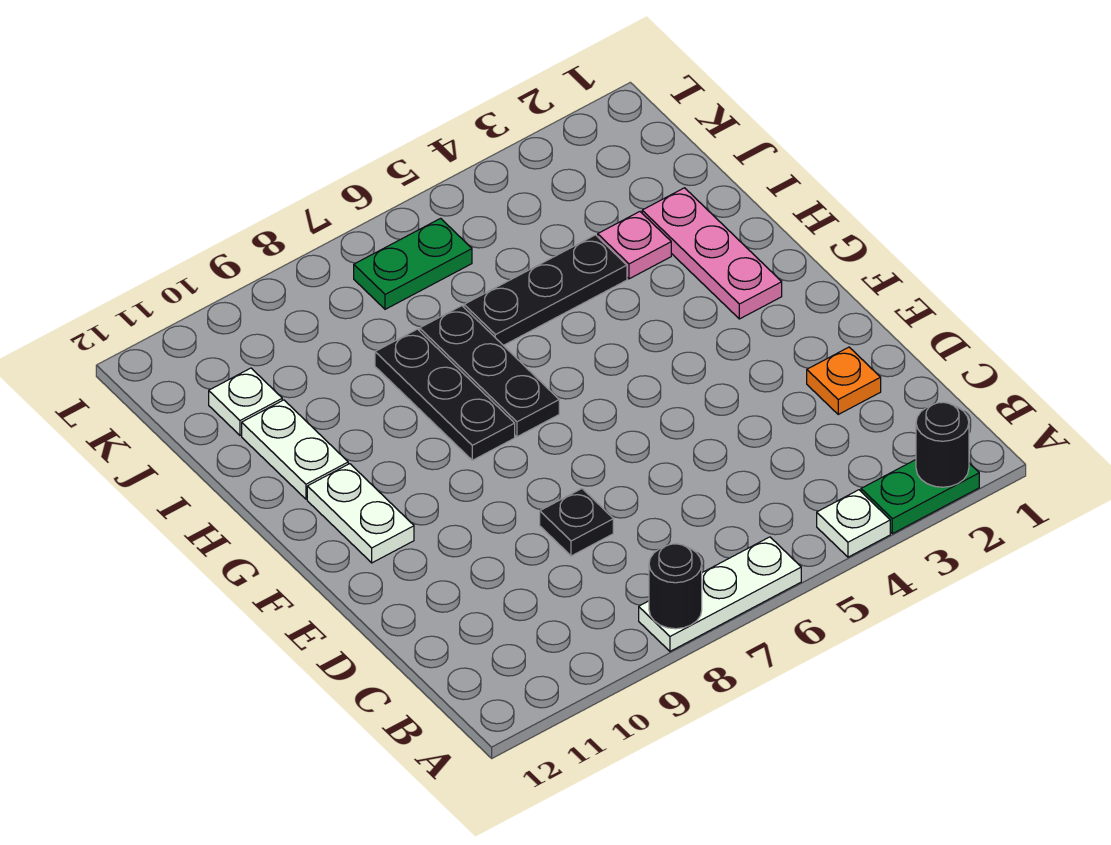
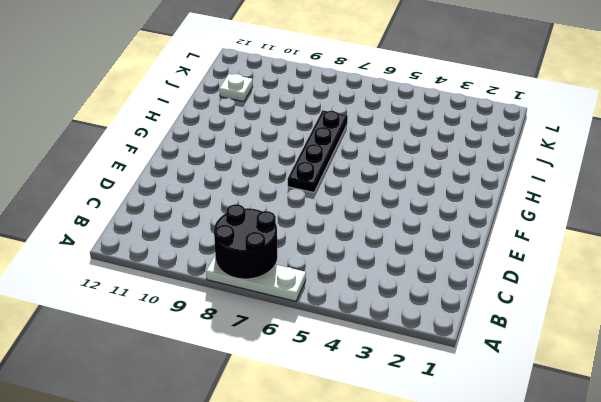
black round brick A7:B8 level 2 -> black round brick A8 level 2
black plate F7:I7 level 1 -> black plate G7:I7 level 1
none -> green plate A2:A3 level 1
none -> white plate A4 level 1
none -> orange plate D2 level 1

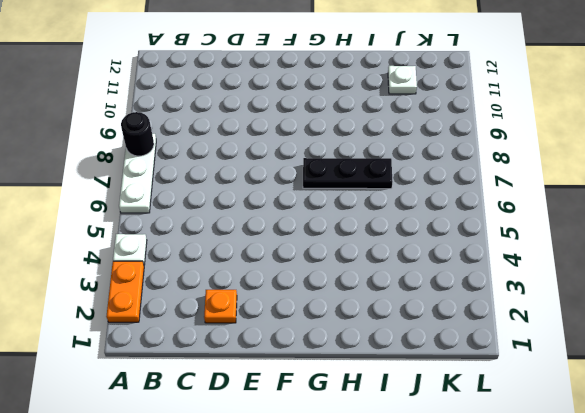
orange plate A2:A3 level 1 -> green plate A2:A3 level 1
none -> black plate D8 level 1
none -> white plate F11:G11 level 1
none -> pink plate G2:I2 level 1

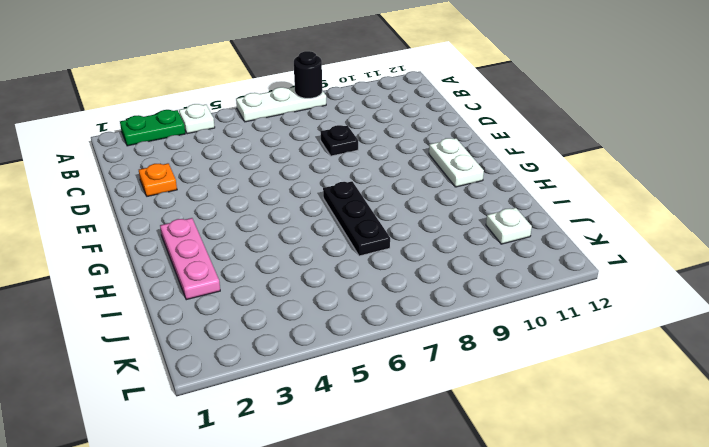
none -> black plate G8:I8 level 1
none -> white plate H11:I11 level 1
none -> pink plate I3 level 1

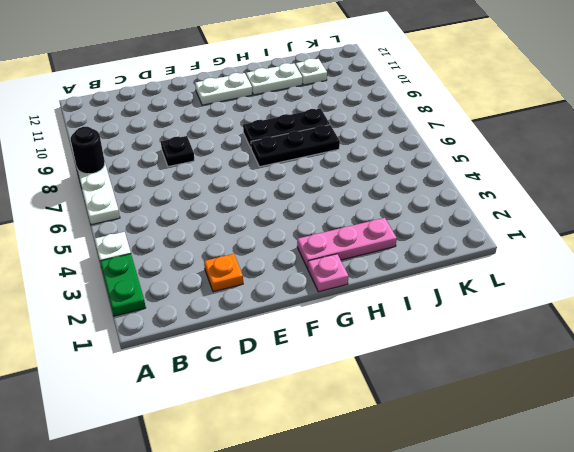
pink plate G1 level 1 -> pink plate I3 level 1
none -> black plate I4:I6 level 1
none -> green plate K6:K7 level 1
none -> black round brick A2 level 2

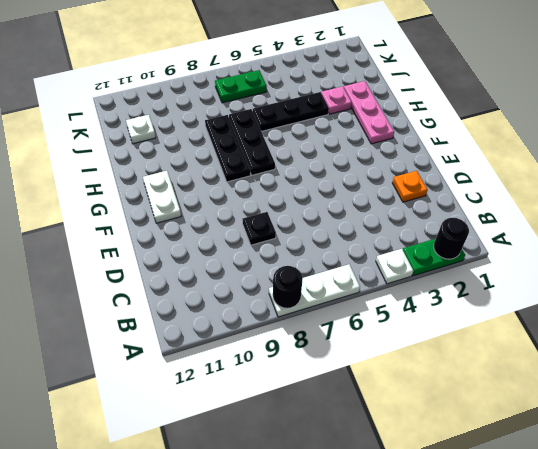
none -> white plate H11:I11 level 1

